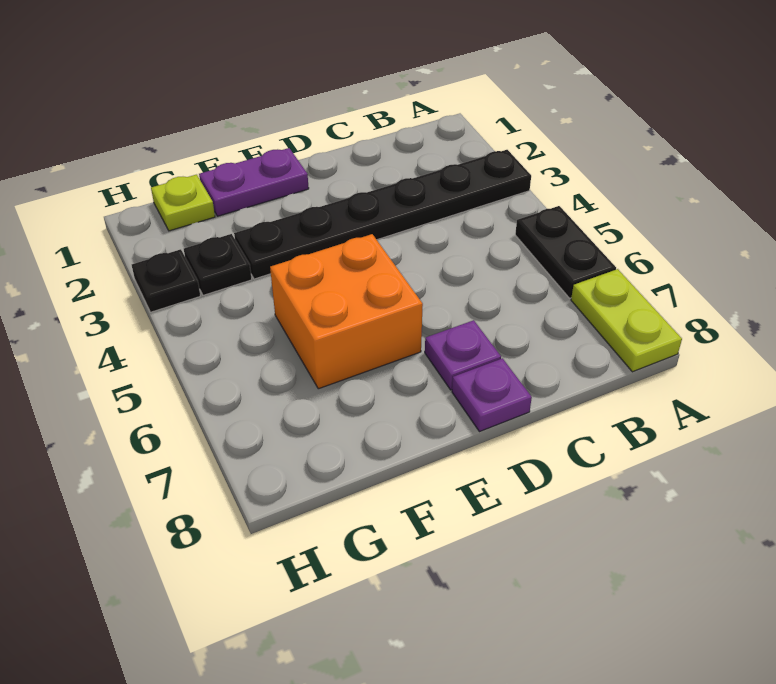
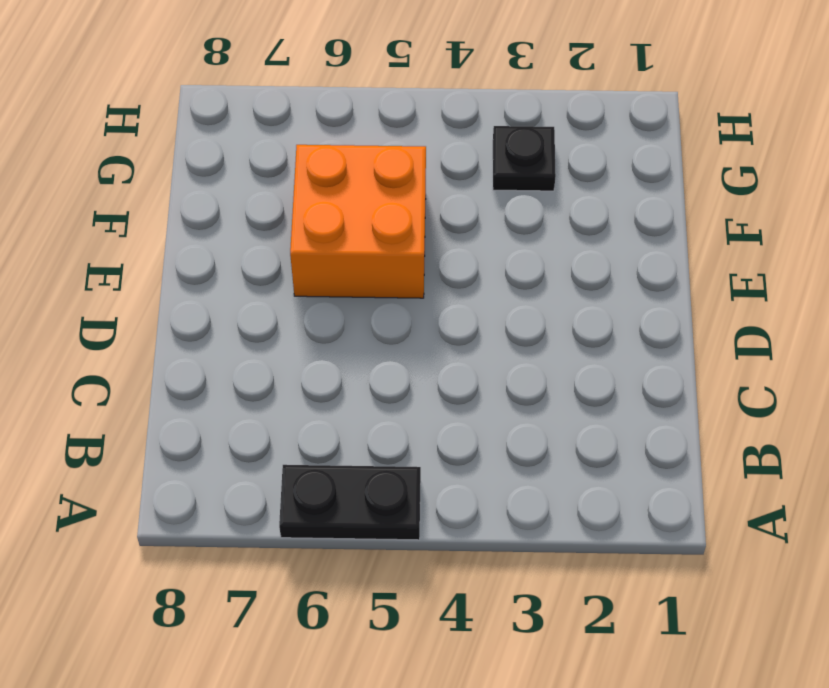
none -> black plate A3:F3 level 1
none -> lime plate A7:A8 level 1

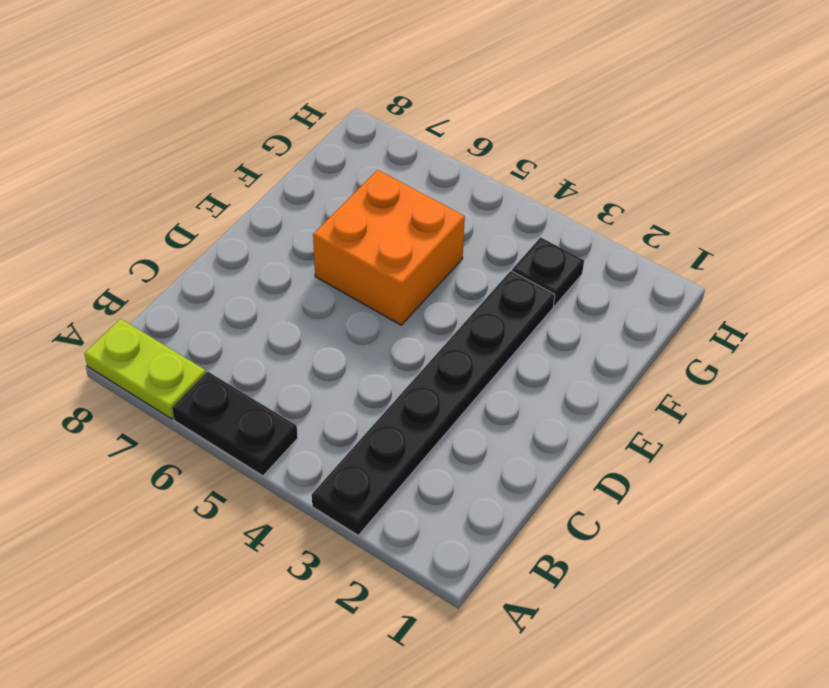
none -> purple plate D7 level 1
none -> purple plate D8 level 1

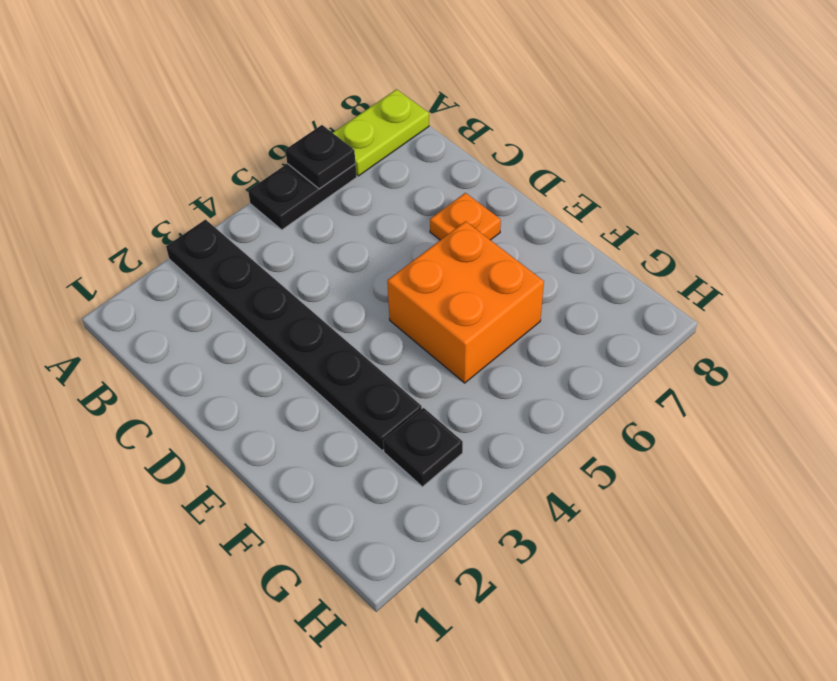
black plate A6 level 2 -> black plate H3 level 1
orange plate D7 level 1 -> purple plate D7 level 1
none -> purple plate D8 level 1
none -> purple plate E1:F1 level 1

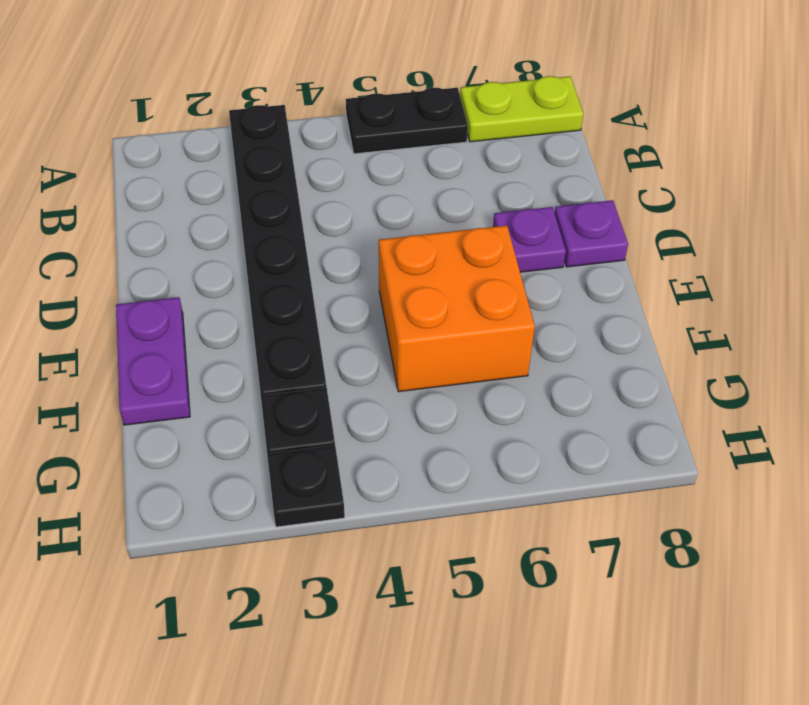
none -> lime plate G1 level 1

